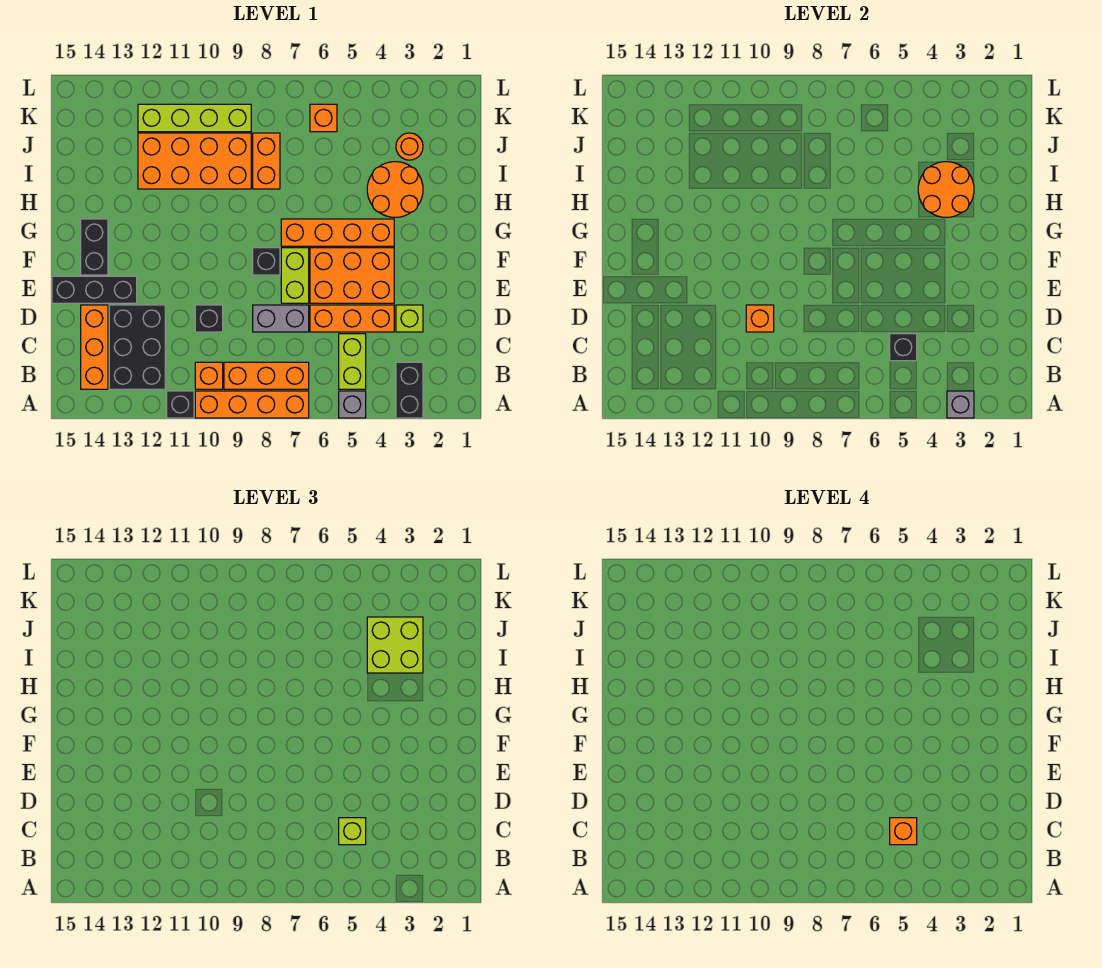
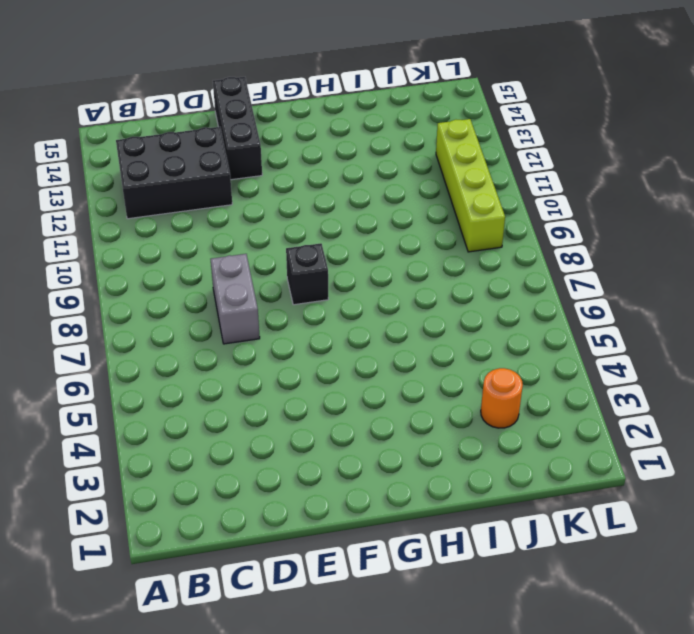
none -> black brick A3:B3 level 1
none -> grey brick A5 level 1
none -> orange brick A7:A10 level 1
none -> black brick A11 level 1

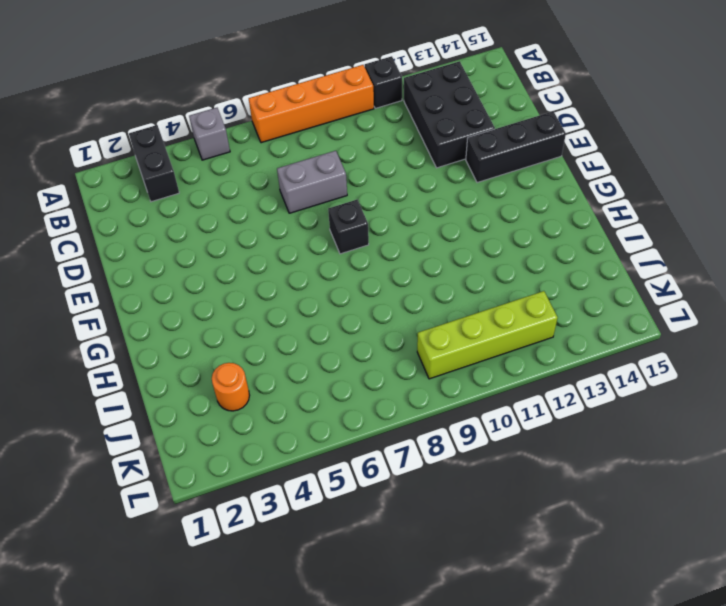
none -> lime brick B5:C5 level 1
none -> orange brick B7:B9 level 1
none -> orange brick B10 level 1
none -> orange brick B14:D14 level 1

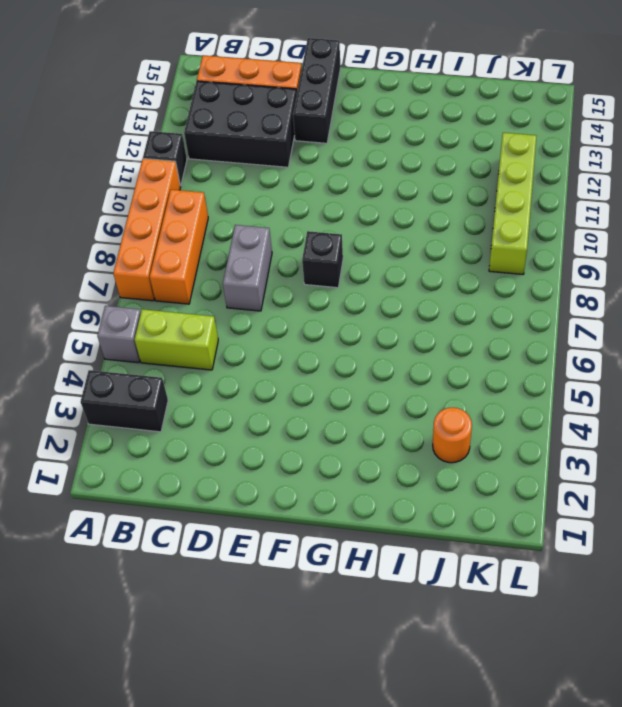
none -> orange brick B10 level 1
none -> lime brick D3 level 1
none -> orange brick D4:D6 level 1
none -> black brick D10 level 1

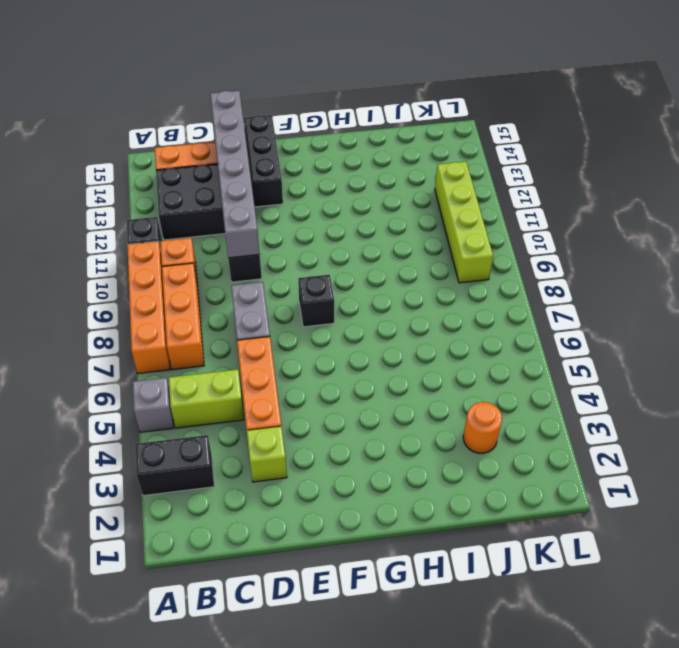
grey brick D10:D15 level 2 -> orange brick D10 level 2
none -> orange brick E4:F6 level 1
none -> lime brick E7:F7 level 1
none -> black brick F14:G14 level 1
none -> orange brick G4:G7 level 1

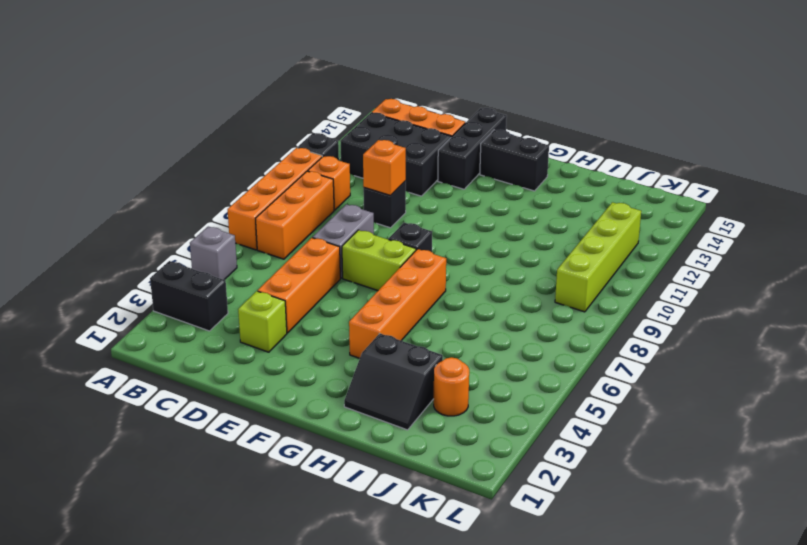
black slope H2:I3 level 1 top 3 -> orange round brick H3:I4 level 1
none -> lime brick B5:C5 level 1
none -> orange brick E4:F6 level 1
none -> orange brick I8:J8 level 1
none -> orange brick I9:J12 level 1

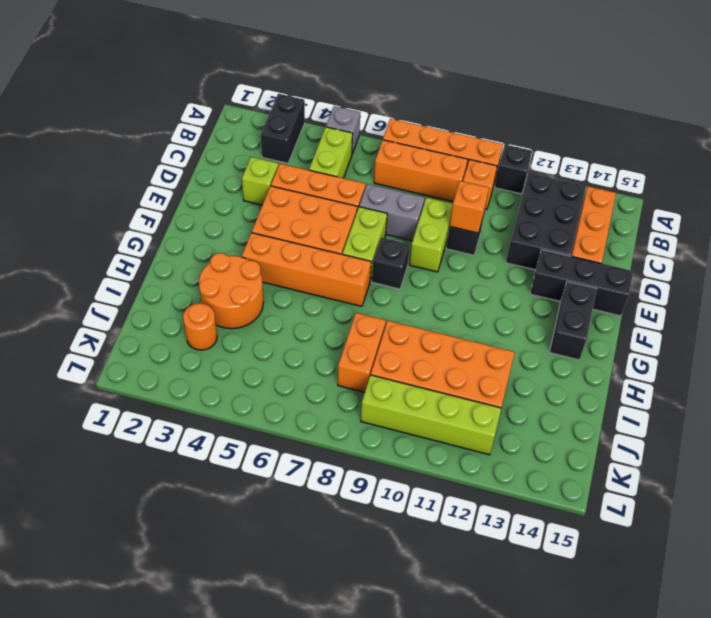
lime brick D9:E9 level 1 -> none
none -> orange brick K6 level 1
none -> grey brick A3 level 2
none -> black brick C5 level 2
none -> orange round brick H3:I4 level 2

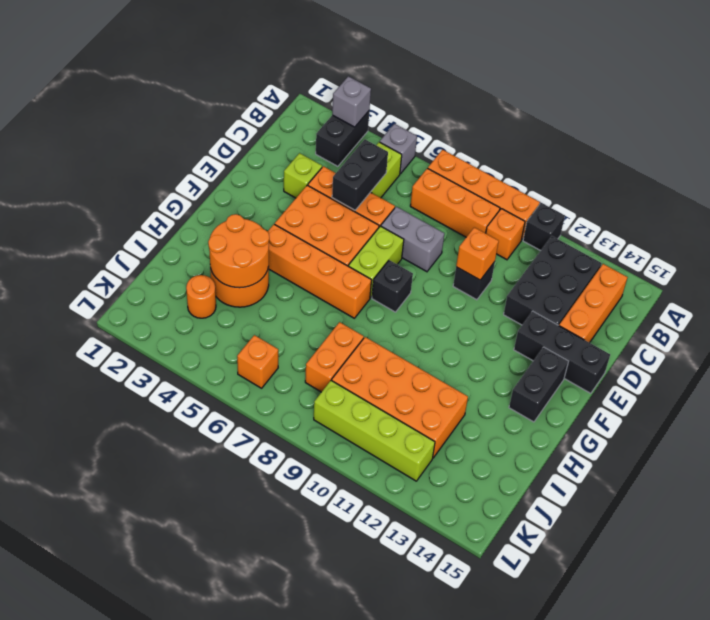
black brick C5:D5 level 2 -> black brick C5 level 2
none -> lime brick C5 level 3
none -> lime brick I3:J4 level 3
none -> orange brick C5 level 4

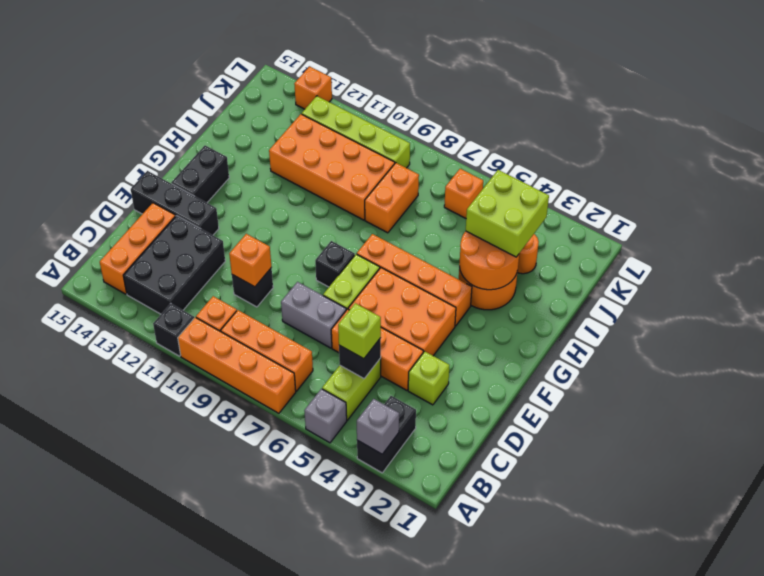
orange brick L13 level 1 -> orange brick C5 level 4

